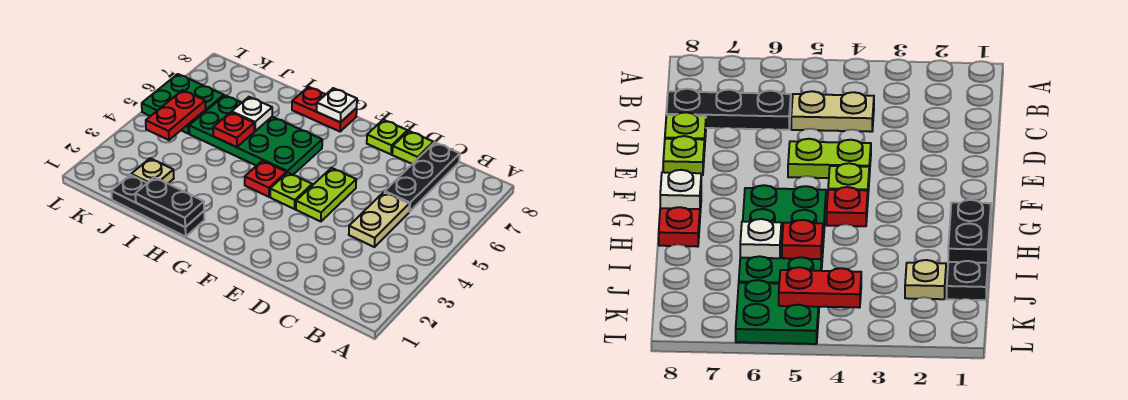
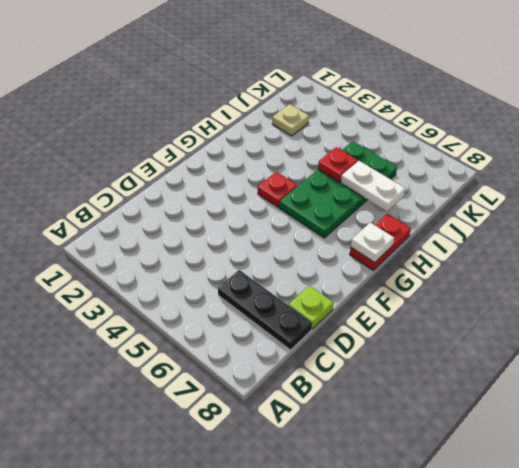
white plate I6:I7 level 2 -> white plate I6 level 2
none -> tan plate C4:C5 level 1
none -> lime plate E4:E5 level 1
none -> lime plate E8 level 1

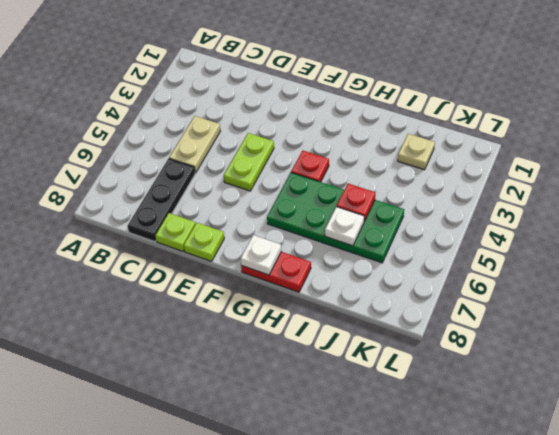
none -> lime plate F4 level 1
none -> black plate H1:J1 level 1
none -> green plate K5:L6 level 1

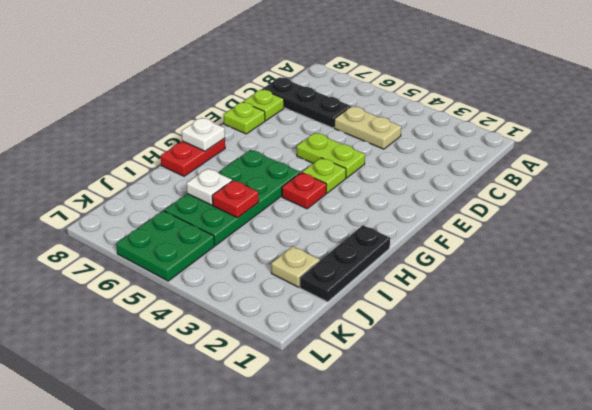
none -> black plate H1:I1 level 2
none -> red plate K4:K5 level 2

